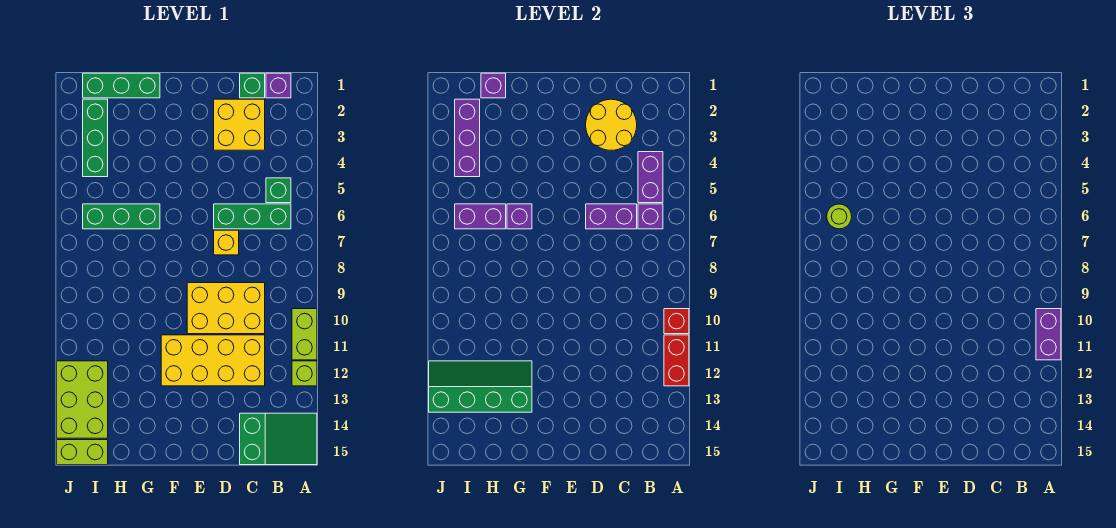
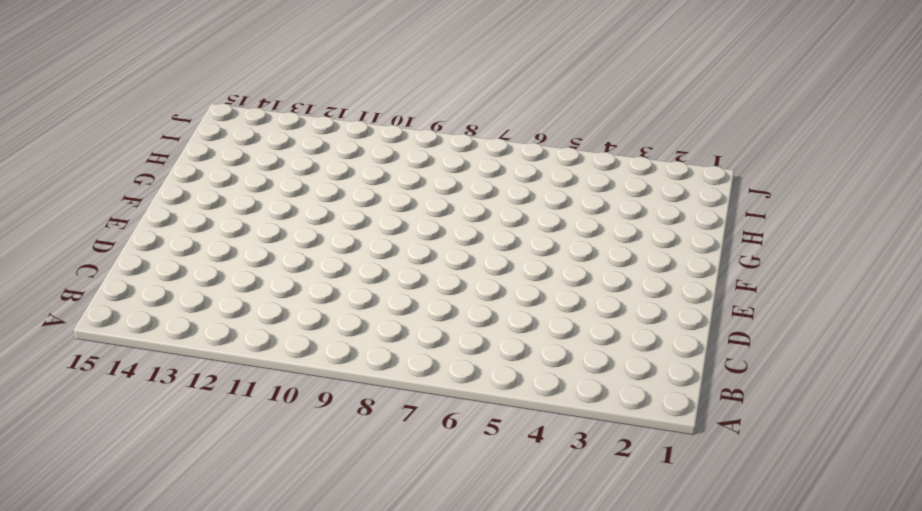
none -> lime brick A10:A11 level 1
none -> lime brick A12 level 1
none -> green slope A14:C15 level 1 top C

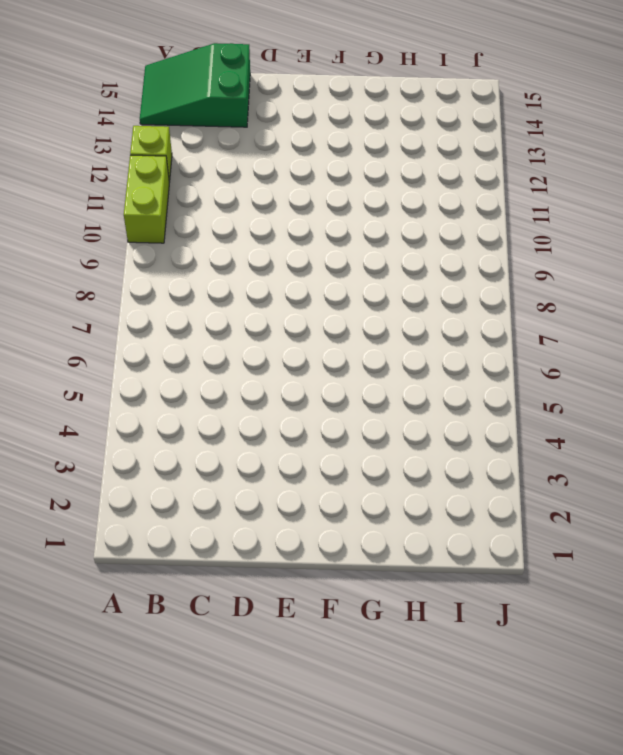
none -> purple brick B1 level 1
none -> green brick B5 level 1
none -> green brick B6:D6 level 1

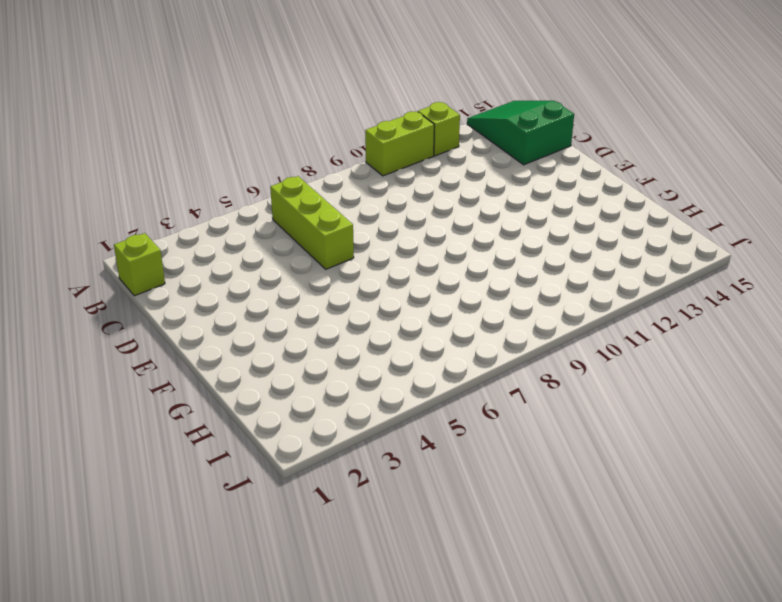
lime brick B1 level 1 -> purple brick B1 level 1
lime brick B6:D6 level 1 -> green brick B6:D6 level 1
none -> green brick B5 level 1
none -> green brick C1 level 1
none -> yellow brick C2:D3 level 1

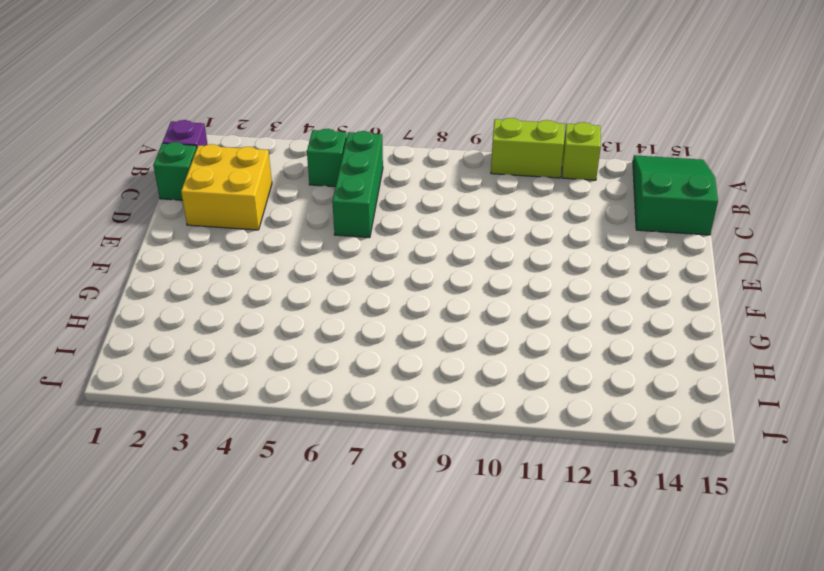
none -> yellow brick C9:E10 level 1
none -> yellow brick C11:F12 level 1
none -> yellow brick D7 level 1

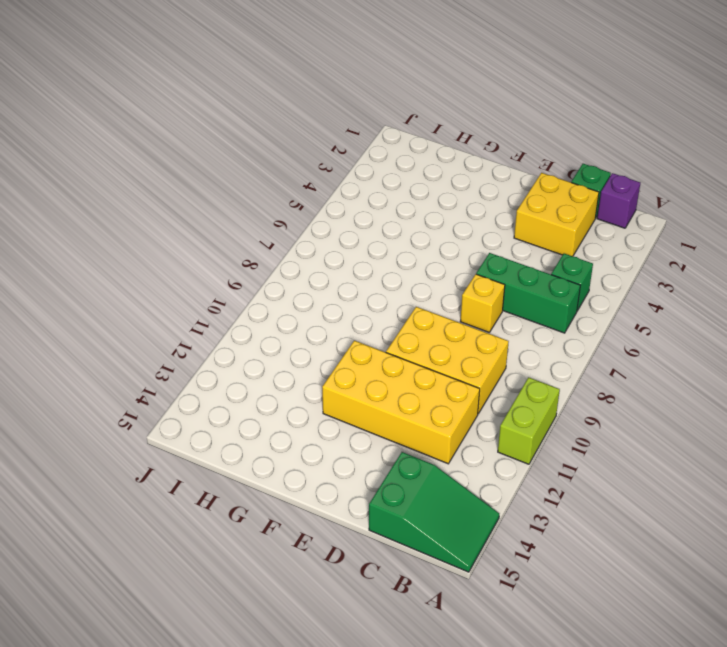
none -> lime brick A12 level 1
none -> green brick G1:I1 level 1
none -> green brick G6:I6 level 1

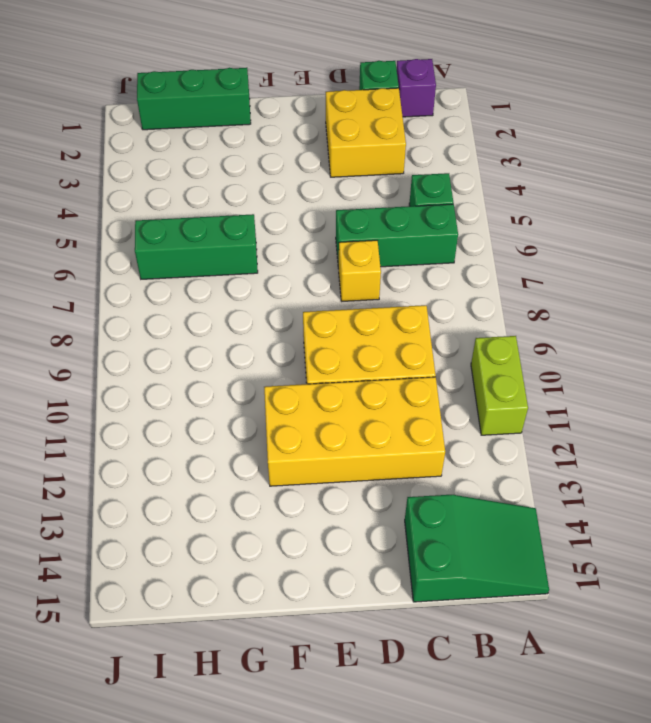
none -> lime brick A12 level 1
none -> green brick I2:I4 level 1
none -> lime brick I12:J14 level 1

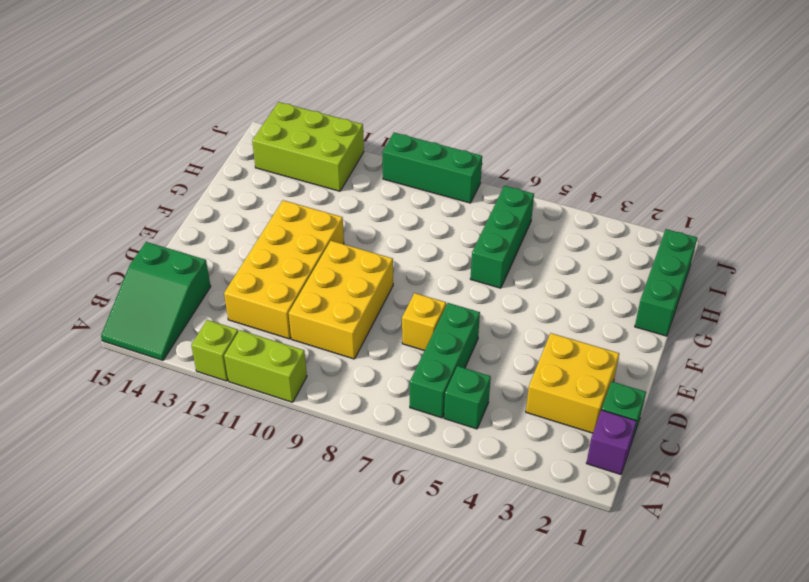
green brick J8:J10 level 1 -> green brick I2:I4 level 1
none -> lime brick I15:J15 level 1
none -> red brick A10 level 2
none -> red brick A11:A12 level 2

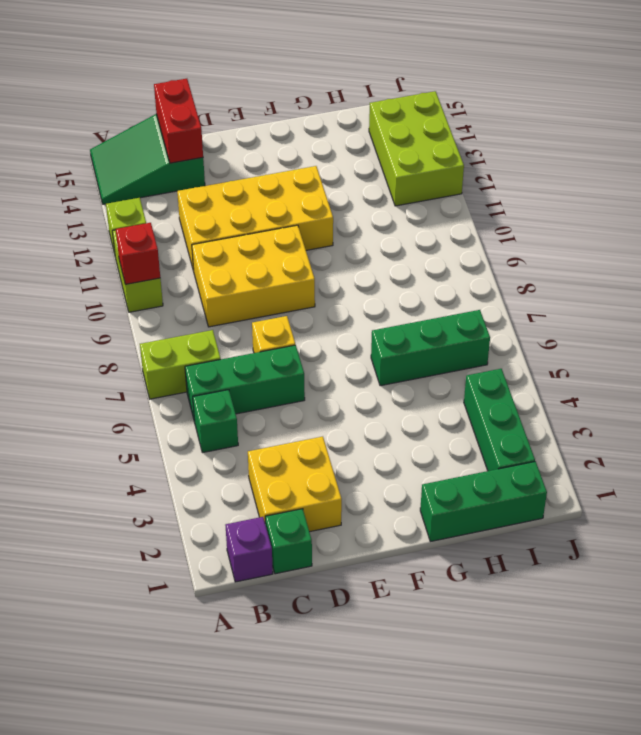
lime brick A7:B7 level 1 -> lime brick I15:J15 level 1
red brick C14:C15 level 2 -> red brick A11:A12 level 2
none -> purple brick B4:B5 level 2
none -> purple brick B6 level 2
none -> yellow round brick C2:D3 level 2

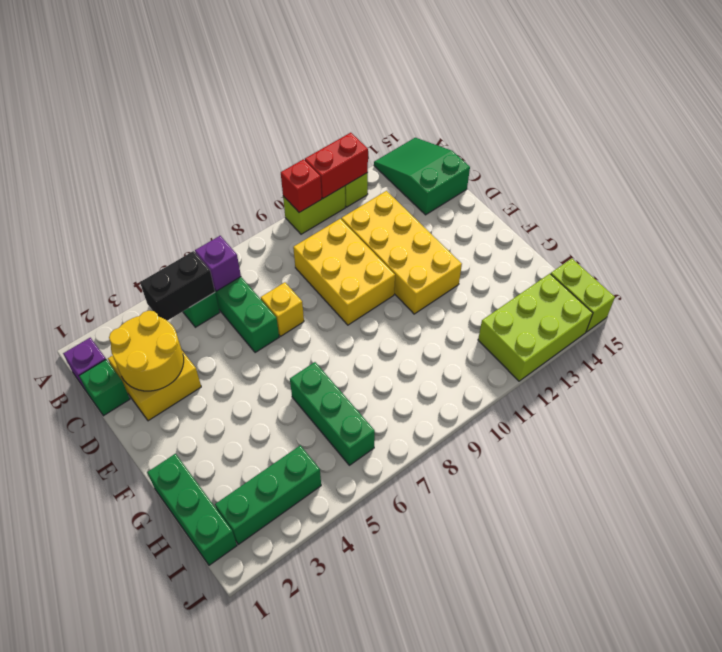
black brick B4:B5 level 2 -> purple brick B4:B5 level 2
none -> purple brick C6:D6 level 2
none -> purple brick G6 level 2
none -> green slope G12:J13 level 2 top 13

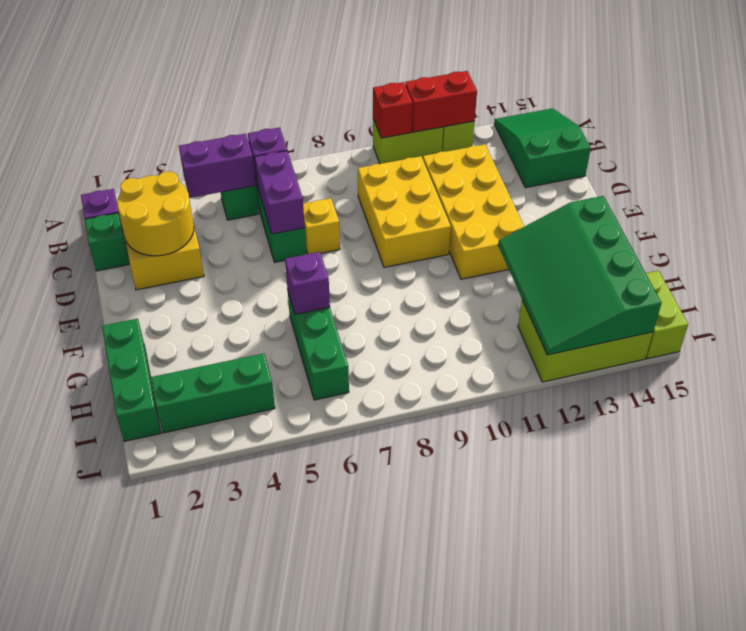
green slope G12:J14 level 2 top 14 -> green slope G12:J13 level 2 top 13
none -> purple brick H1 level 2
none -> purple brick H6:I6 level 2
none -> purple brick I2:I4 level 2

